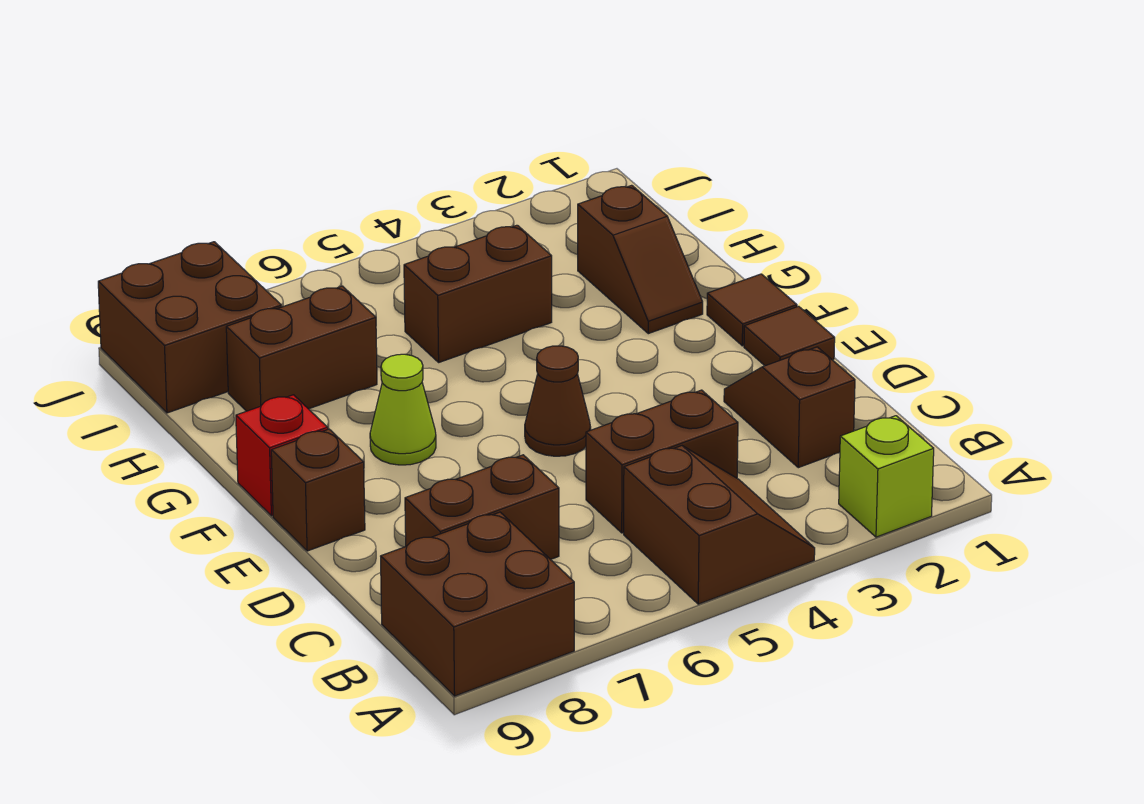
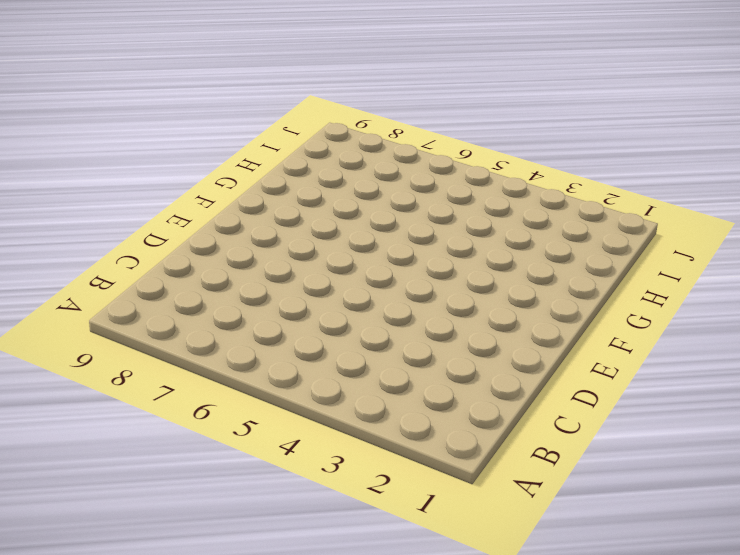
none -> lime brick A2 level 1
none -> brown slope A4:B5 level 1 top 5
none -> brown brick A8:B9 level 1

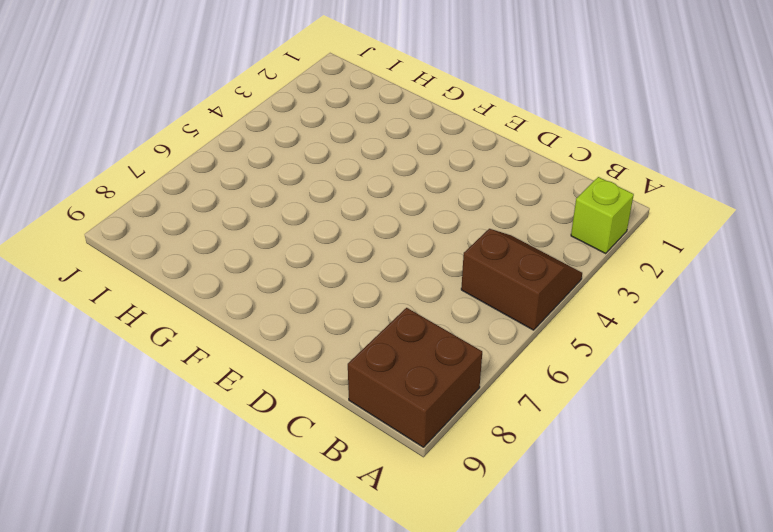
none -> brown slope C2:D2 level 1 top C
none -> brown brick C4:C5 level 1
none -> brown brick C7:C8 level 1

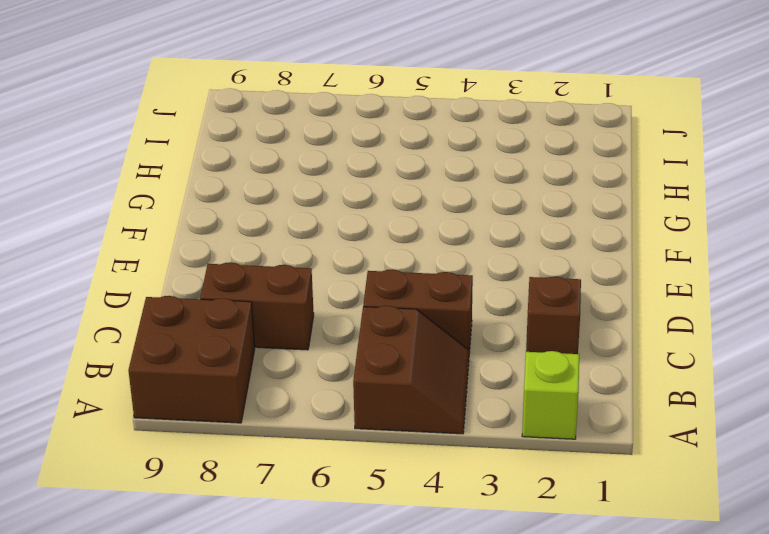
none -> brown tile E1 level 1
none -> brown cone E5 level 1
none -> brown brick E9 level 1

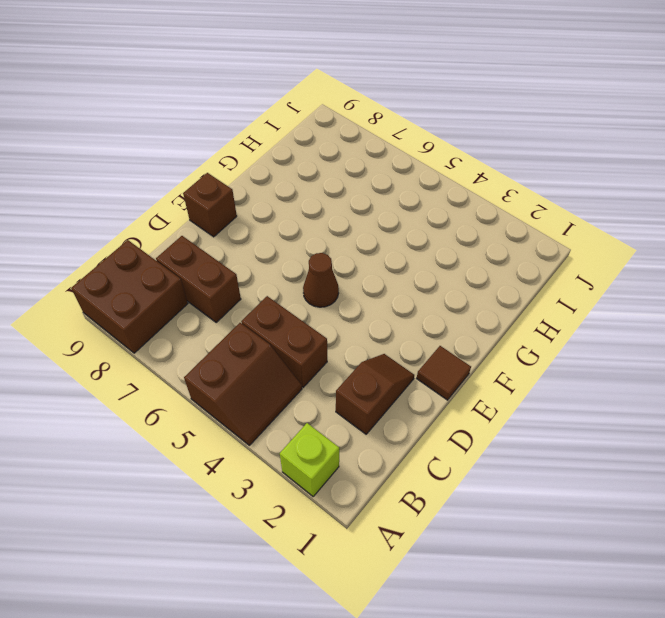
none -> brown tile F1 level 1
none -> lime cone F7 level 1
none -> red brick F9 level 1

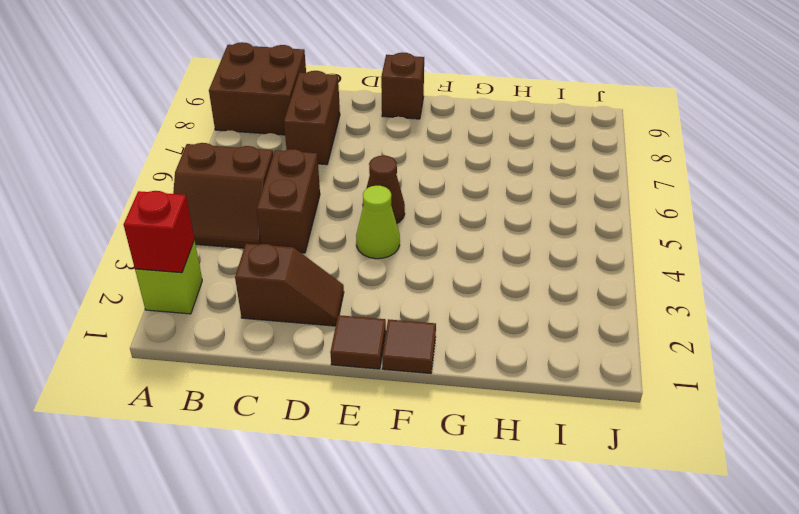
red brick A2 level 2 -> red brick F9 level 1
lime cone E4 level 1 -> lime cone F7 level 1
none -> brown slope G2:H2 level 1 top H
none -> brown brick H4:H5 level 1
none -> brown brick H7:H8 level 1

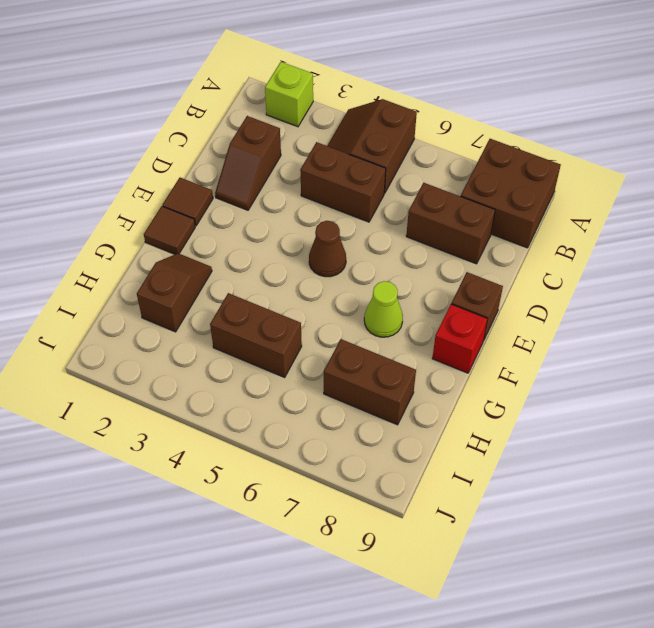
none -> brown brick I8:J9 level 1

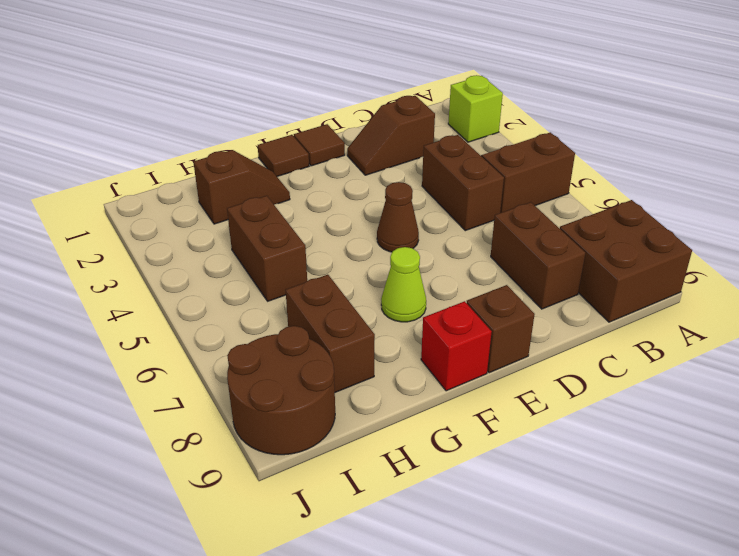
brown round brick I8:J9 level 1 -> brown brick I8:J9 level 1

